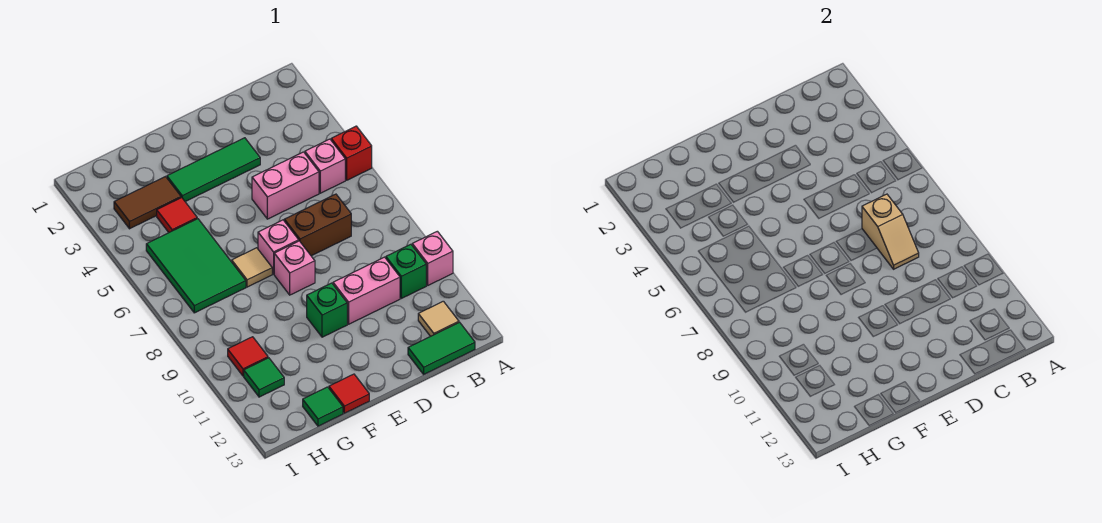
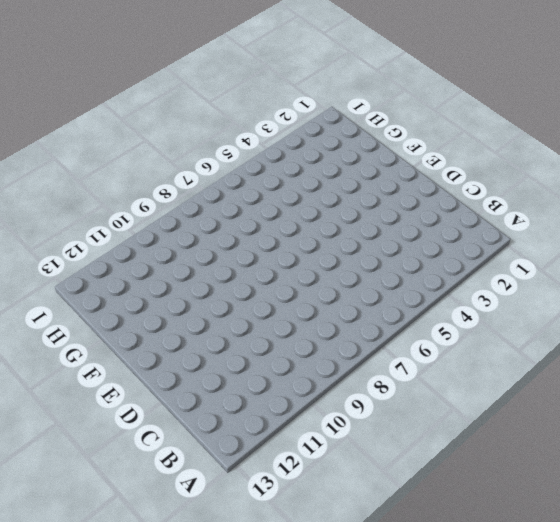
none -> red brick A5 level 1
none -> pink brick A10 level 1
none -> pink brick B5 level 1

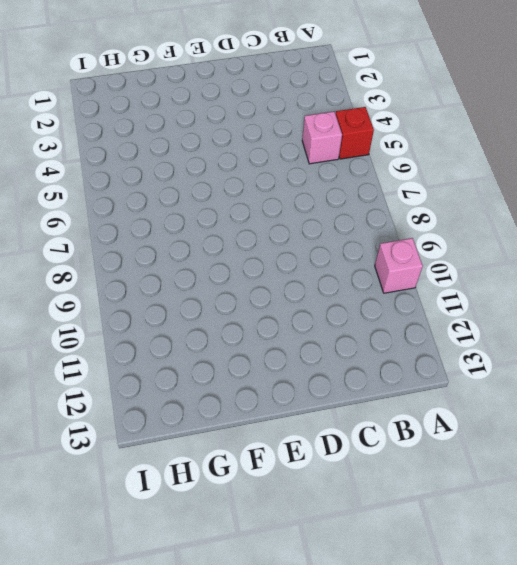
none -> green brick B10 level 1
none -> tan tile B12 level 1
none -> green tile B13:C13 level 1

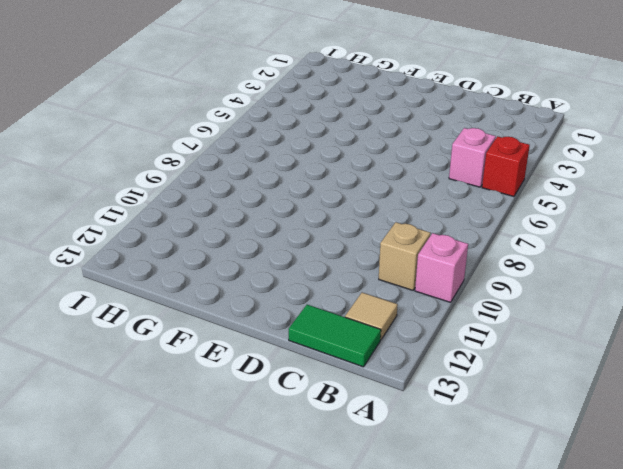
tan brick B10 level 1 -> green brick B10 level 1
none -> pink brick C5:D5 level 1
none -> brown brick C7:D7 level 1
none -> pink brick C10:D10 level 1

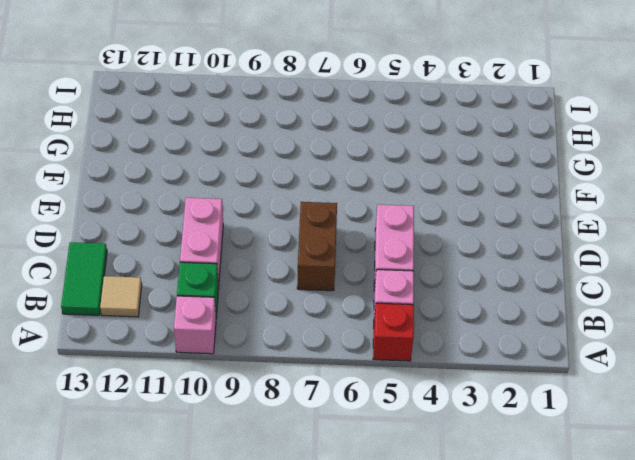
none -> green tile D3:F3 level 1
none -> pink brick E7 level 1
none -> pink brick E8 level 1

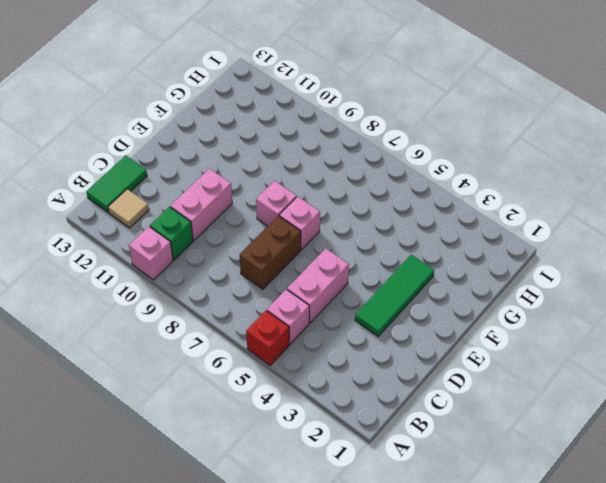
none -> green brick E10 level 1
none -> tan tile F7 level 1
none -> red tile F13 level 1

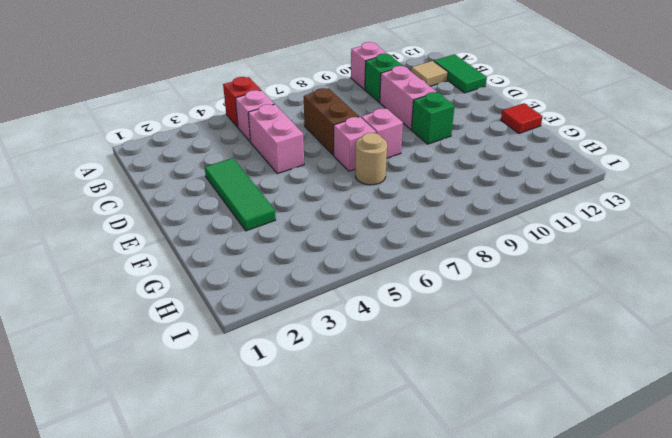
tan round brick F7 level 1 -> tan tile F7 level 1
none -> brown tile G3:H3 level 1
none -> red tile G4 level 1
none -> green tile G5:H7 level 1

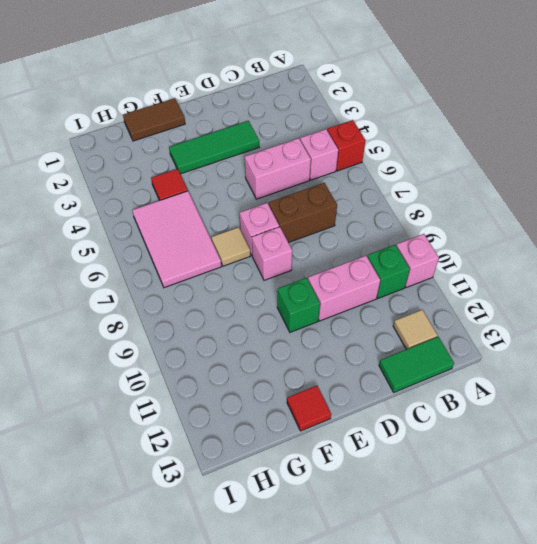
brown tile F1:G1 level 1 -> brown tile G3:H3 level 1
pink tile G5:H7 level 1 -> green tile G5:H7 level 1
none -> green tile G13 level 1
none -> red tile H10 level 1
none -> green tile H11 level 1

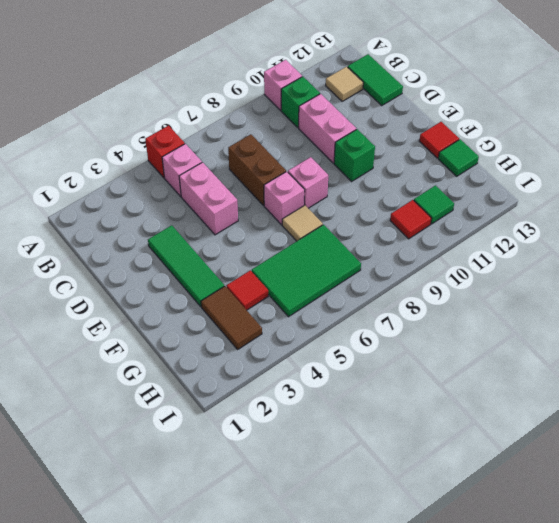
none -> tan slope C7:C8 level 2 top 7

